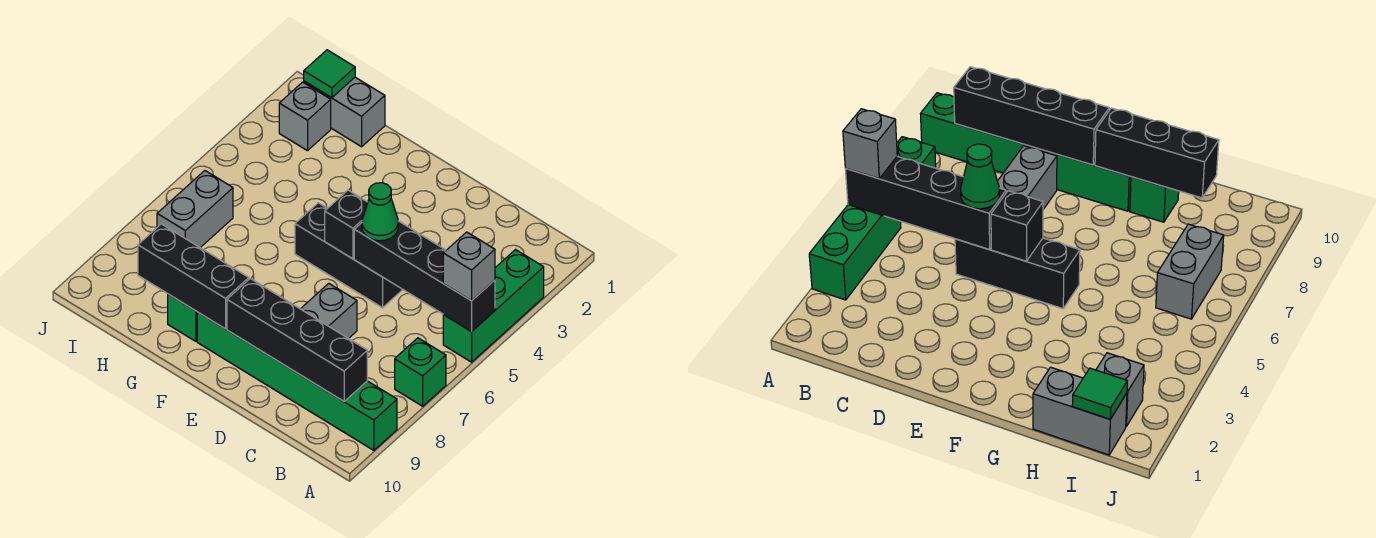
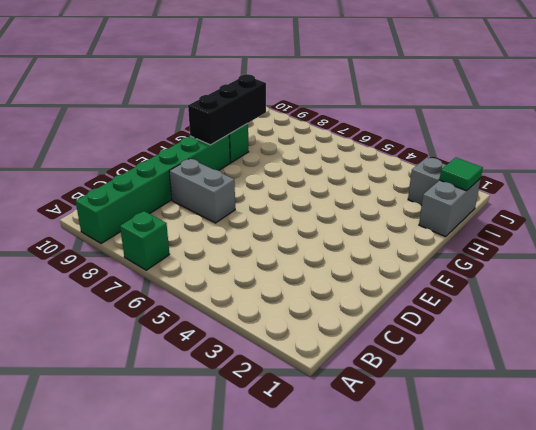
none -> green brick A3:A5 level 1
none -> black brick D5:F5 level 1
none -> grey brick I6:I7 level 1

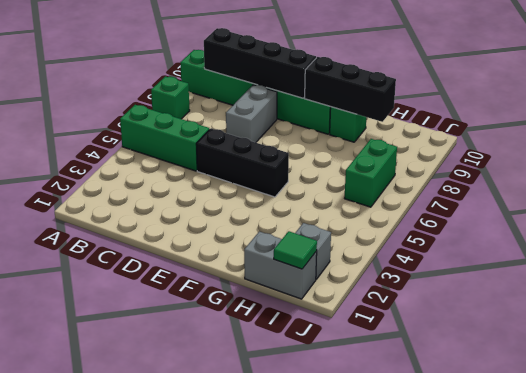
green brick A5:C5 level 1 -> green brick A3:A5 level 1
green brick I6:I7 level 1 -> grey brick I6:I7 level 1
none -> black brick A5:D5 level 2
none -> black brick E5 level 2
none -> grey brick A5 level 3

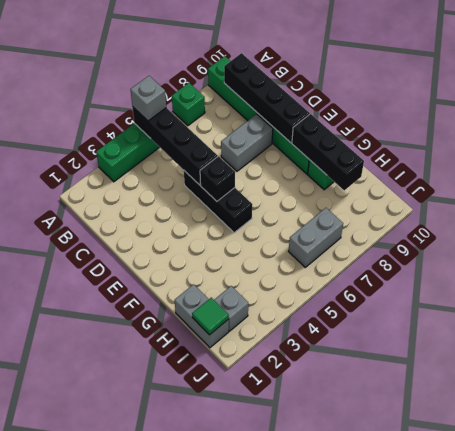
none -> green cone D5 level 3

